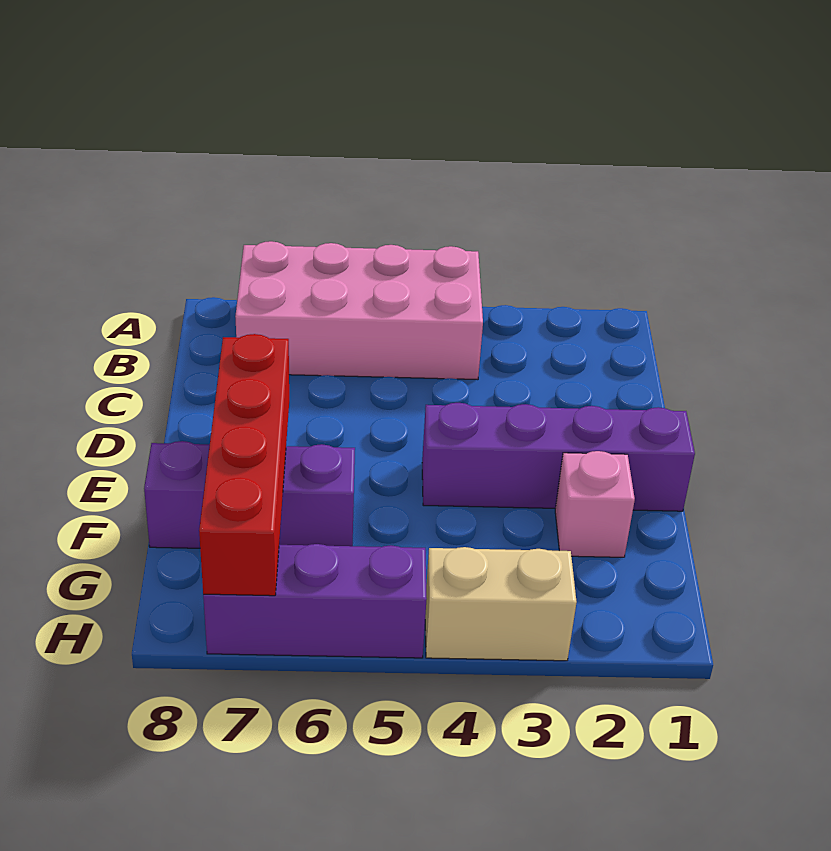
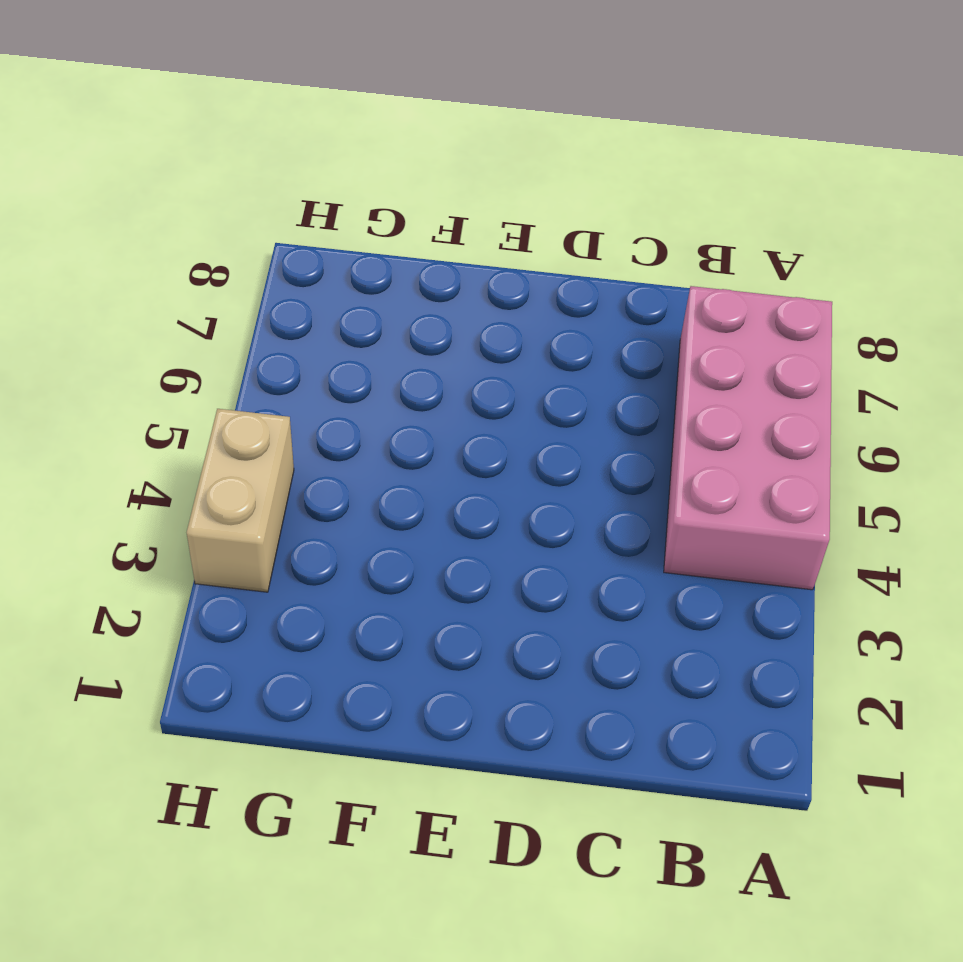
none -> purple brick E1:E4 level 1
none -> pink brick F2 level 1

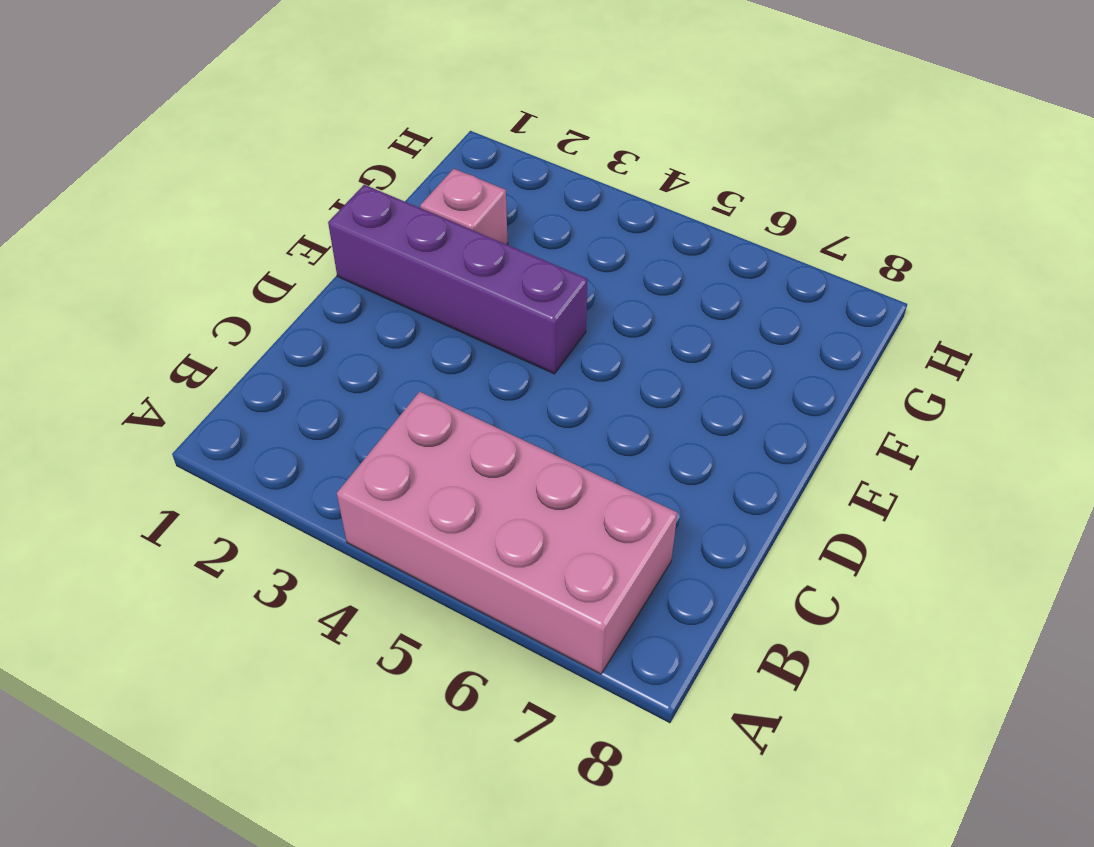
none -> purple brick F6:F8 level 1
none -> tan brick H3:H4 level 1

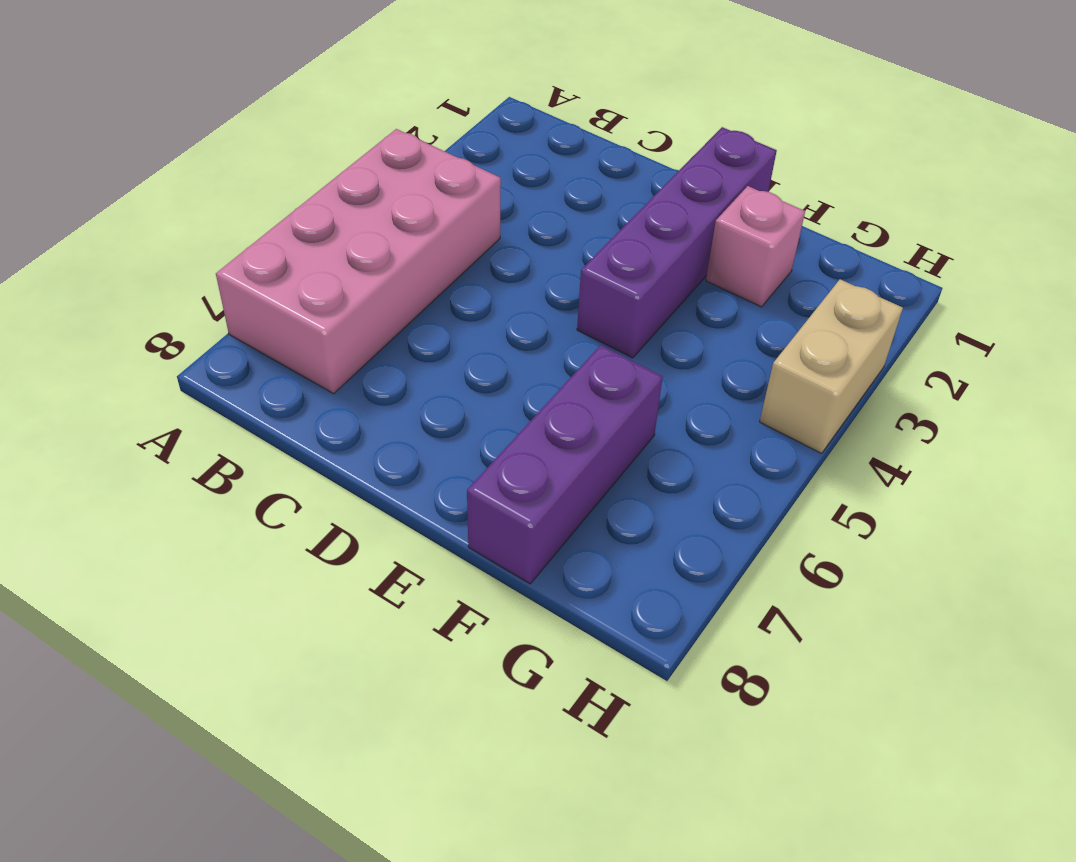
none -> purple brick H5:H7 level 1
none -> red brick E7:H7 level 2

